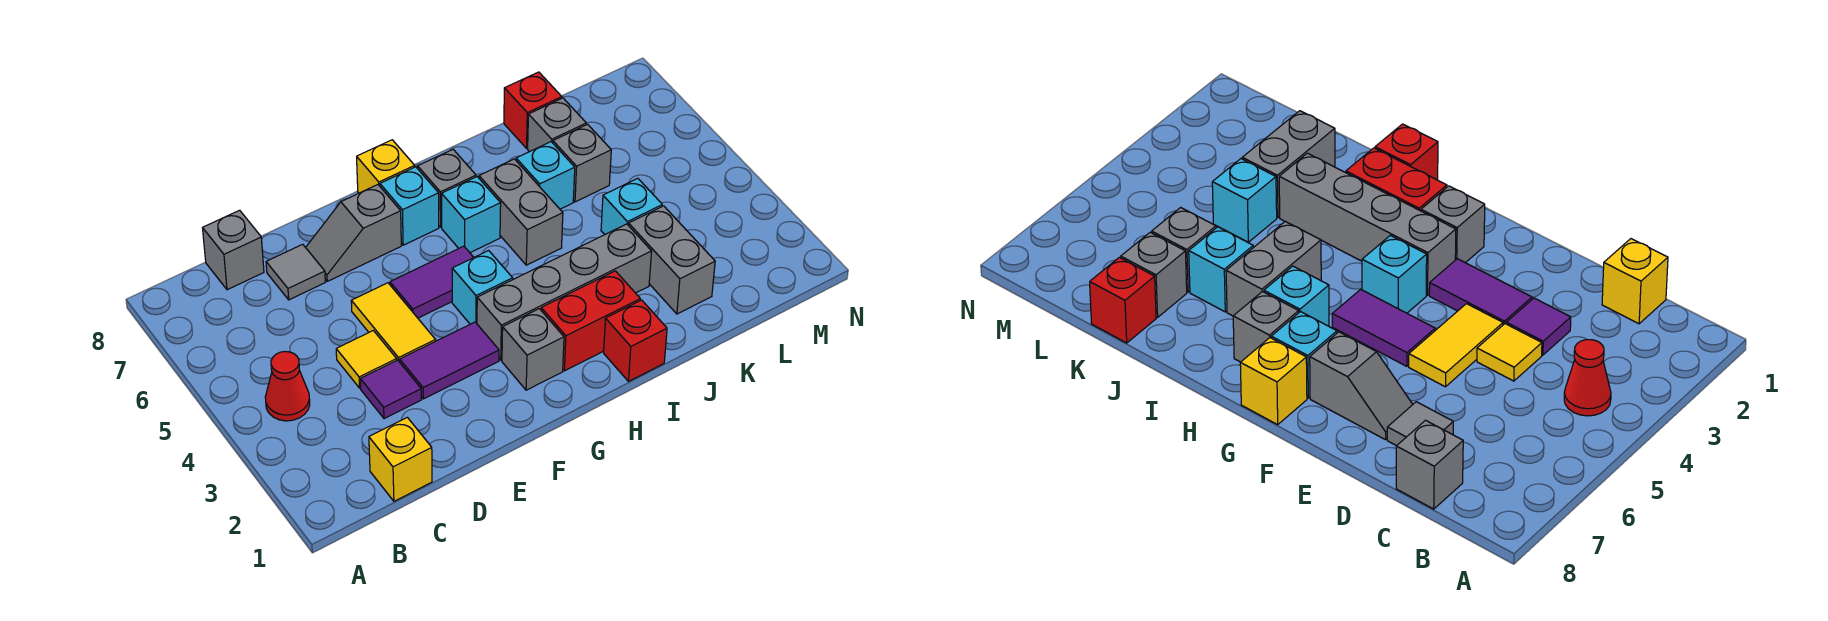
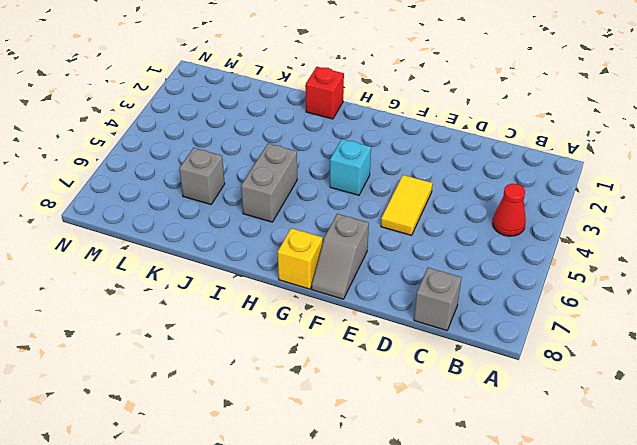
grey slope F7:F8 level 1 top 7 -> grey slope E7:F7 level 1 top F
none -> yellow brick C1 level 1
none -> purple tile D3 level 1
none -> yellow tile D4 level 1

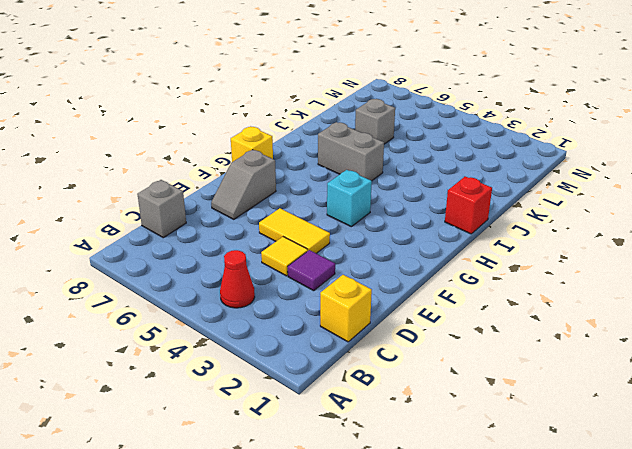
none -> grey tile D7 level 1
none -> purple tile E3:F3 level 1
none -> purple tile F5:G5 level 1

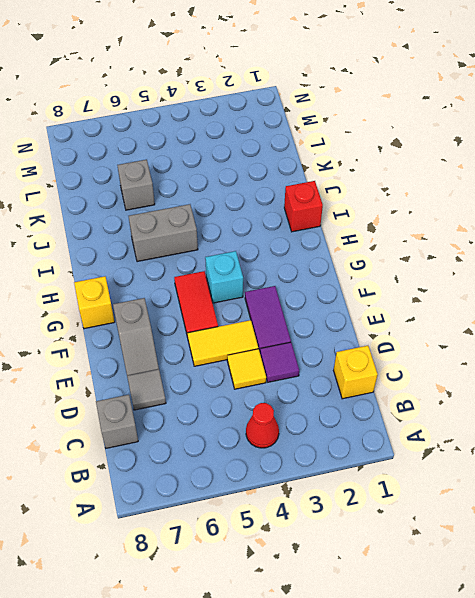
red tile F5:G5 level 1 -> purple tile F5:G5 level 1
none -> grey brick G2 level 1
none -> grey brick G3:J3 level 1
none -> cyan brick G7 level 1

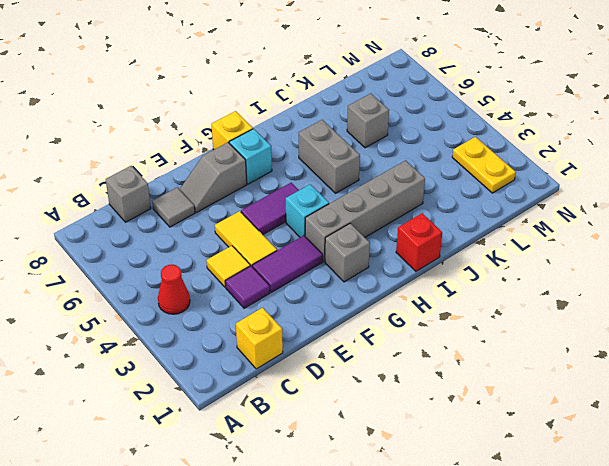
yellow plate M2:M3 level 1 -> none
none -> red brick H2:I2 level 1
none -> cyan brick H6 level 1
none -> grey brick H7 level 1

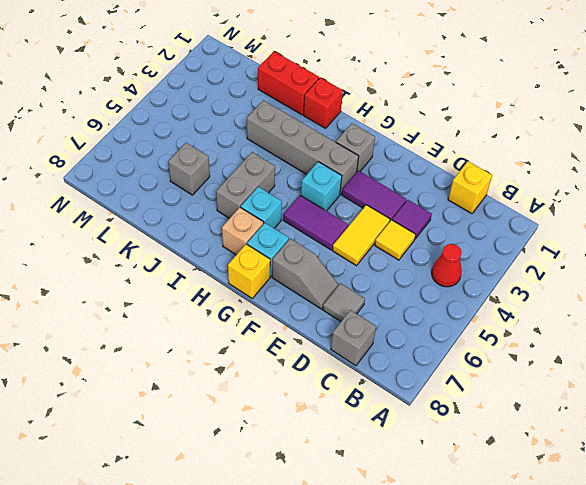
tan brick H7 level 1 -> grey brick H7 level 1
red brick J1:K1 level 1 -> red brick H2:I2 level 1
none -> cyan brick J6 level 1
none -> grey brick K2:K3 level 1
none -> cyan brick K4 level 1

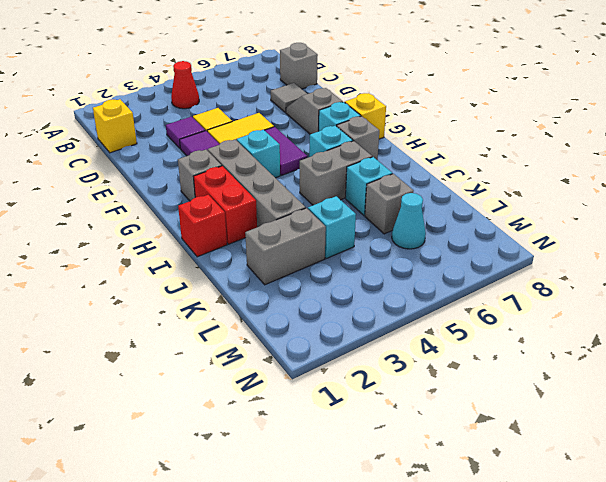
cyan cone L6 level 1 -> none
none -> grey brick K7 level 1
none -> red brick K8 level 1

